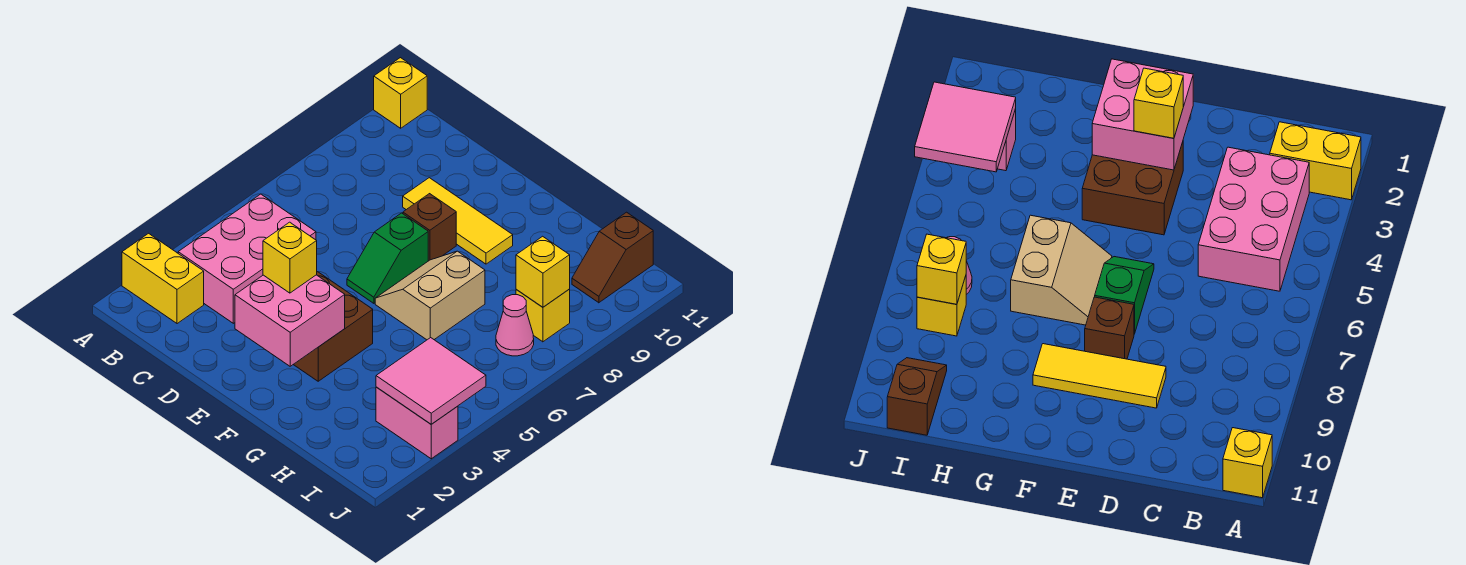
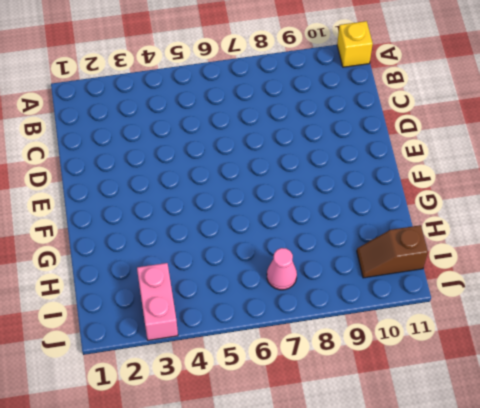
none -> yellow brick A2:B2 level 1
none -> pink brick B3:C5 level 1
none -> yellow tile D9:F9 level 1

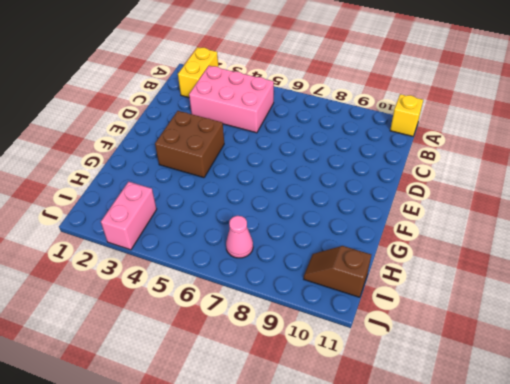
none -> yellow tile D9:F9 level 1
none -> green slope E6:E7 level 1 top 7
none -> brown brick E8 level 1

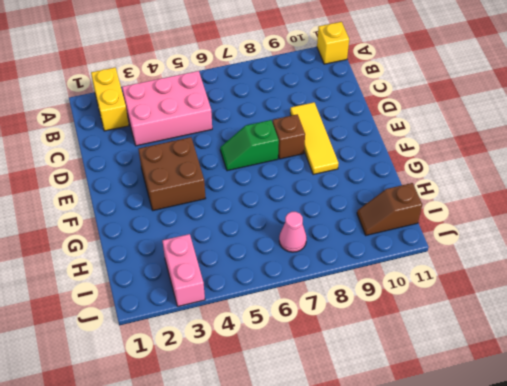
none -> tan slope F6:G7 level 1 top G
none -> yellow brick I8 level 1
none -> pink brick E2:F3 level 2

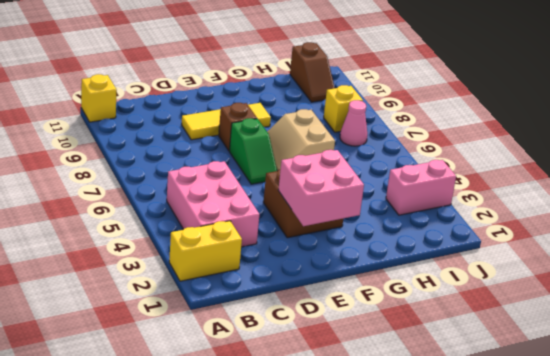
none -> pink tile I3:J4 level 2
none -> yellow brick I8 level 2
none -> yellow brick E3 level 3

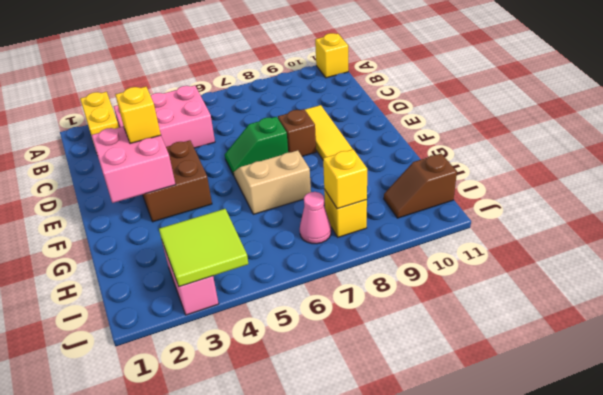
lime tile I3:J4 level 2 -> pink tile I3:J4 level 2

